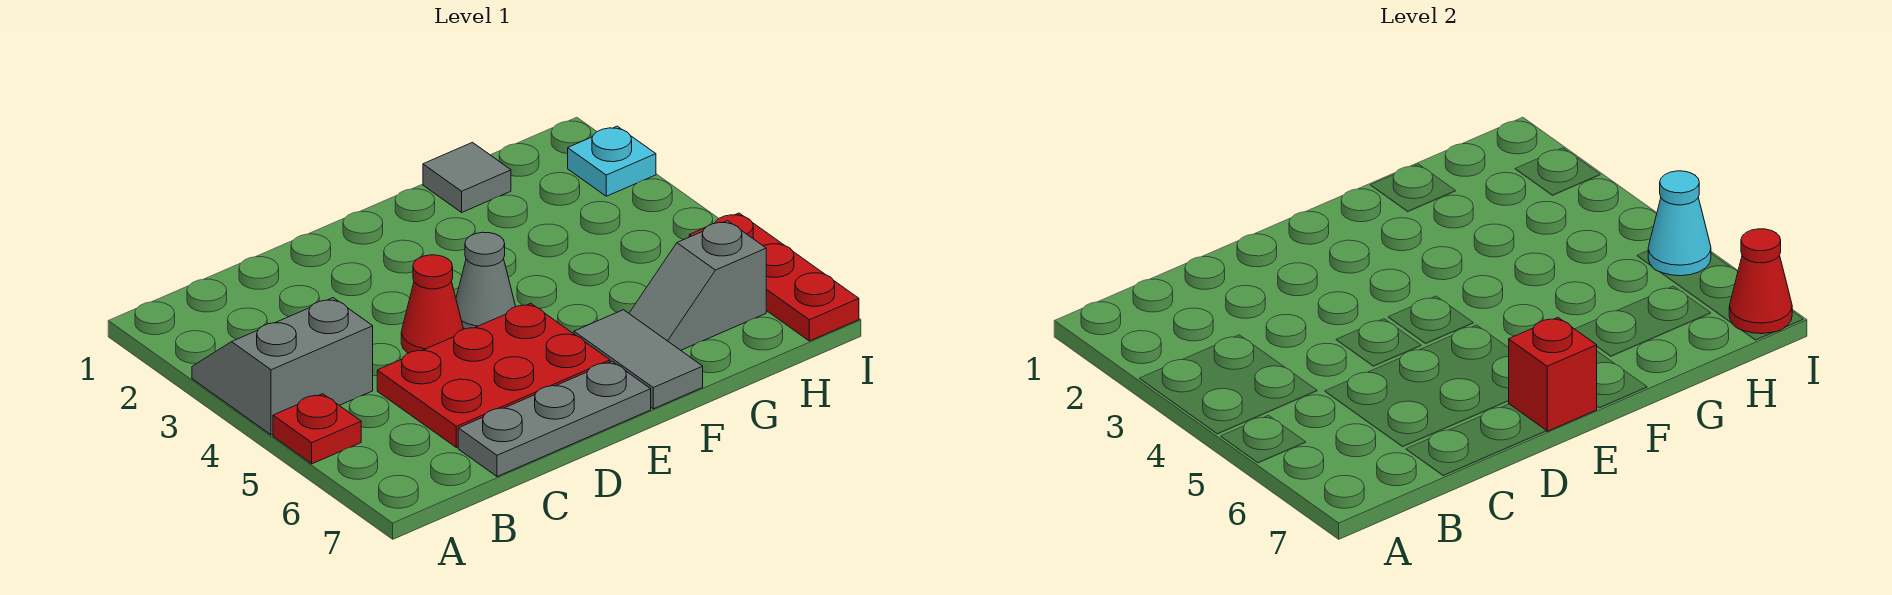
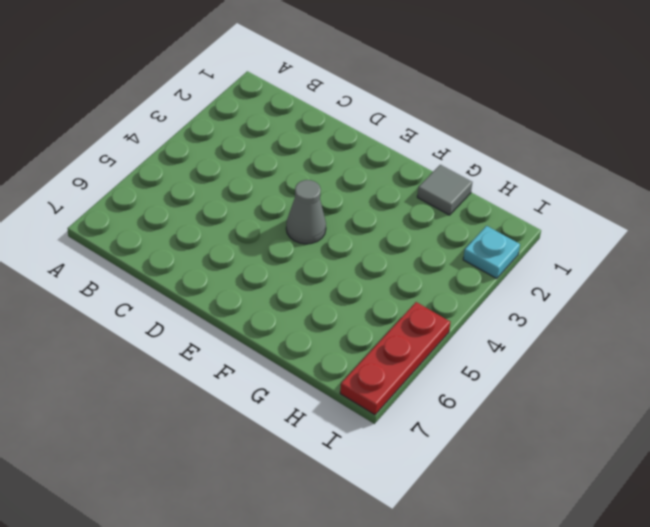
none -> grey slope A3:B4 level 1 top 4
none -> red plate A5 level 1
none -> red plate C5:E6 level 1

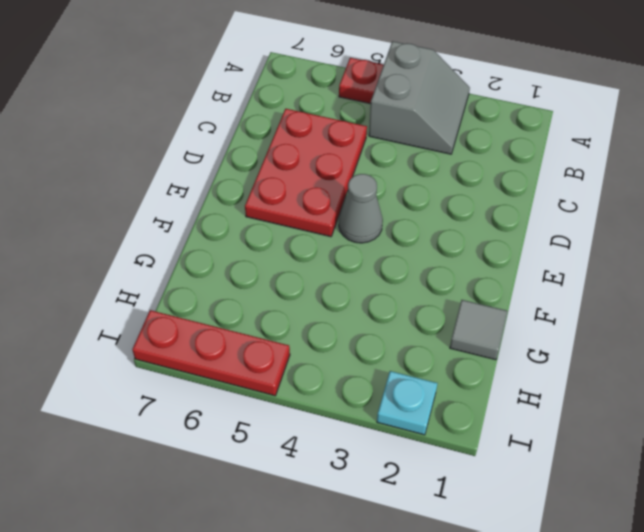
none -> grey plate C7:E7 level 1
none -> red cone D4 level 1
none -> grey tile F6:F7 level 1

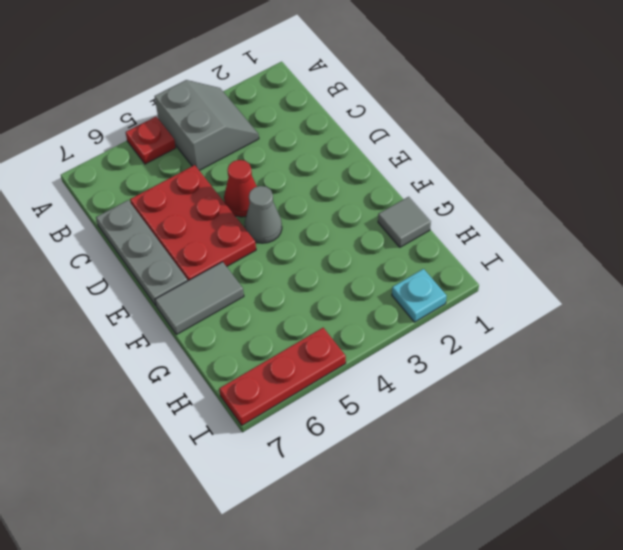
none -> grey slope G6:H6 level 1 top H
none -> red brick E7 level 2
none -> cyan cone I5 level 2

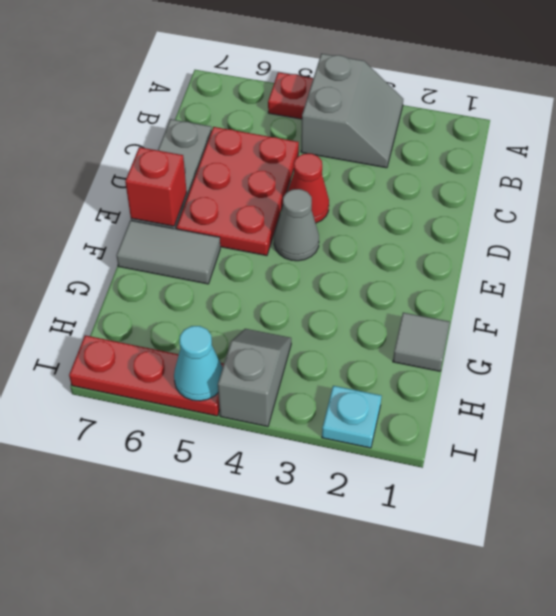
grey slope H4:I4 level 1 top I -> grey slope G6:H6 level 1 top H
none -> red cone I7 level 2

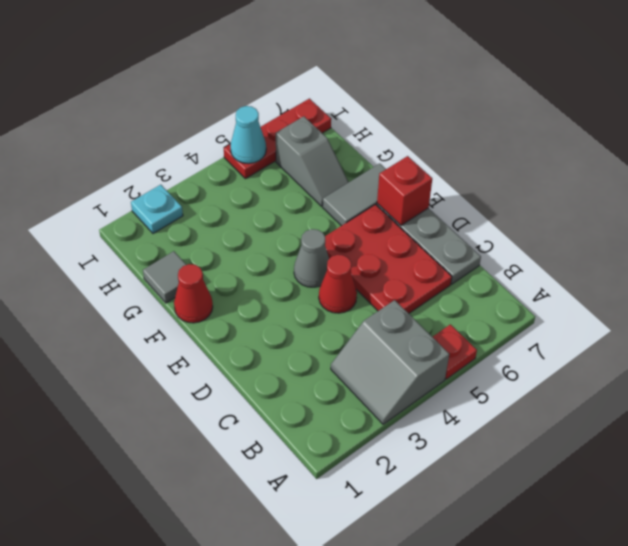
red cone F1 level 1 -> red cone I7 level 2

